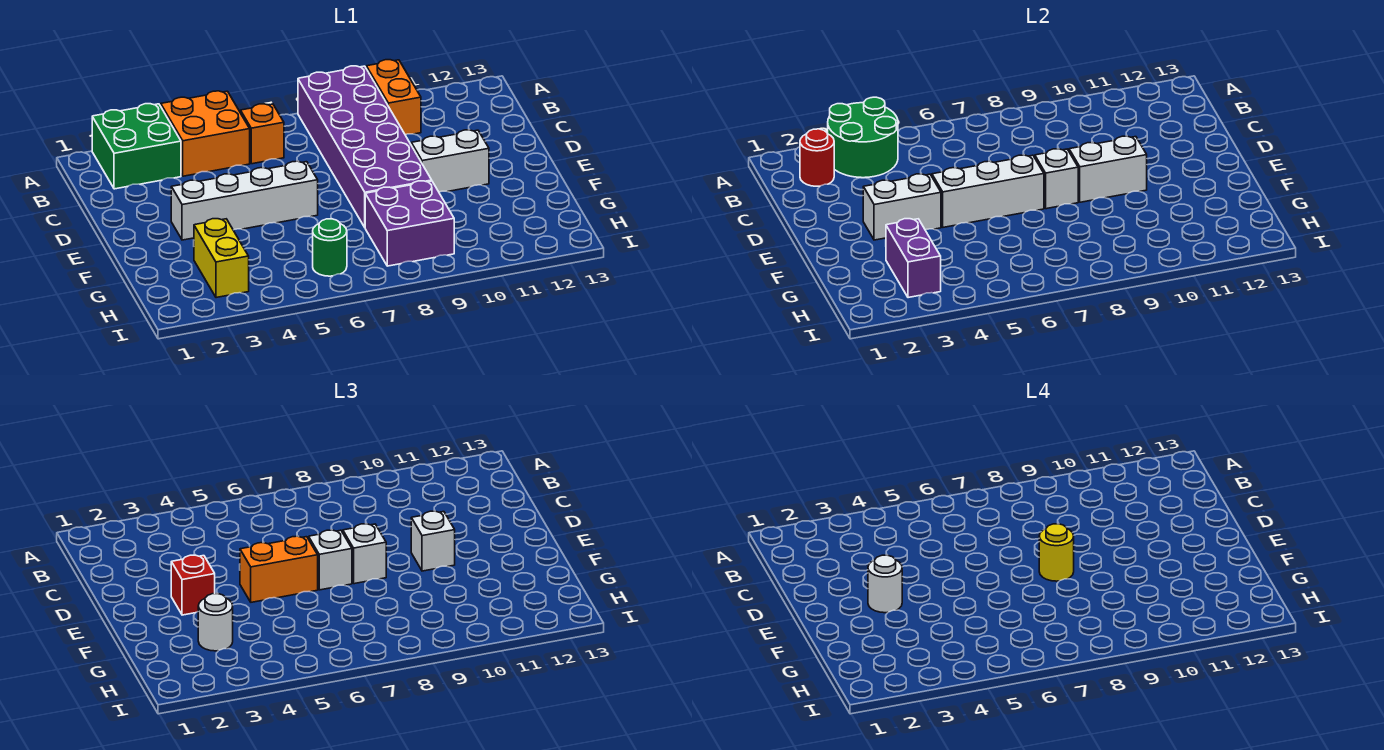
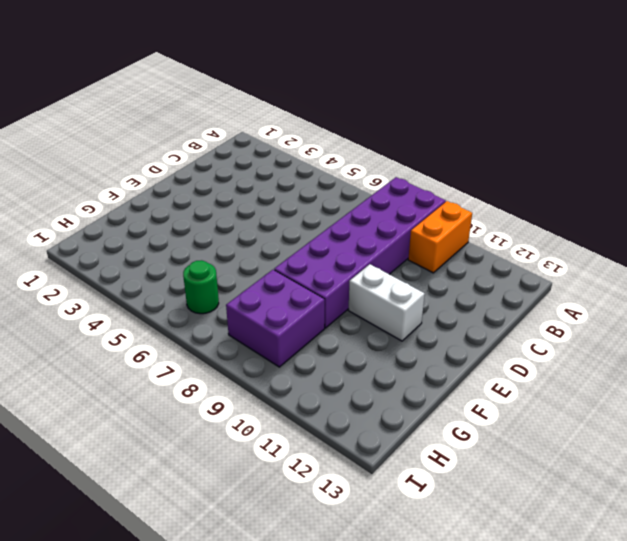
none -> green brick A2:B3 level 1
none -> orange brick A4:B5 level 1
none -> orange brick B6 level 1

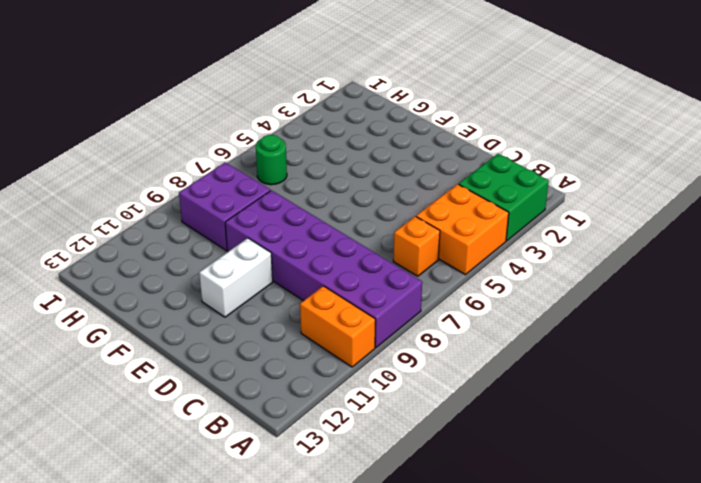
none -> white brick E3:E6 level 1
none -> yellow brick G3:H3 level 1
none -> green round brick A3:B4 level 2

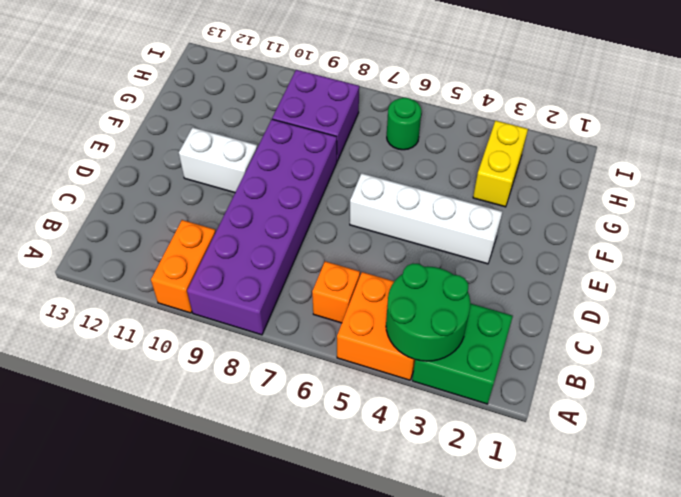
none -> red round brick B2 level 2
none -> white brick E3:E4 level 2
none -> white brick E5:E7 level 2

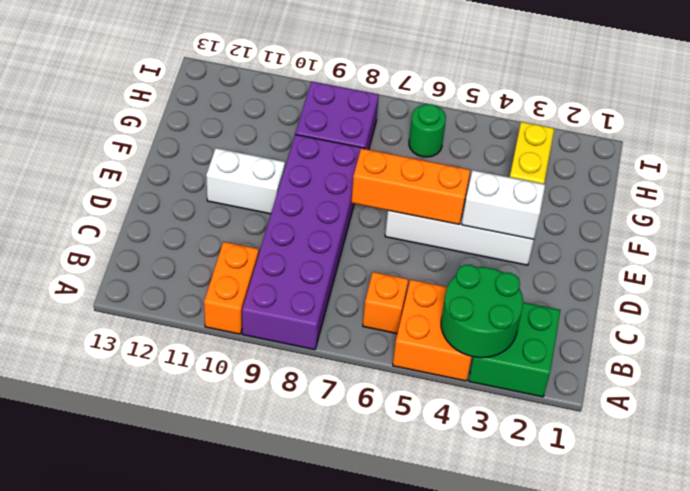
orange brick E5:E7 level 2 -> white brick E5:E7 level 2
none -> red round brick B2 level 2
none -> white brick E8 level 2
none -> white brick E9:E10 level 2

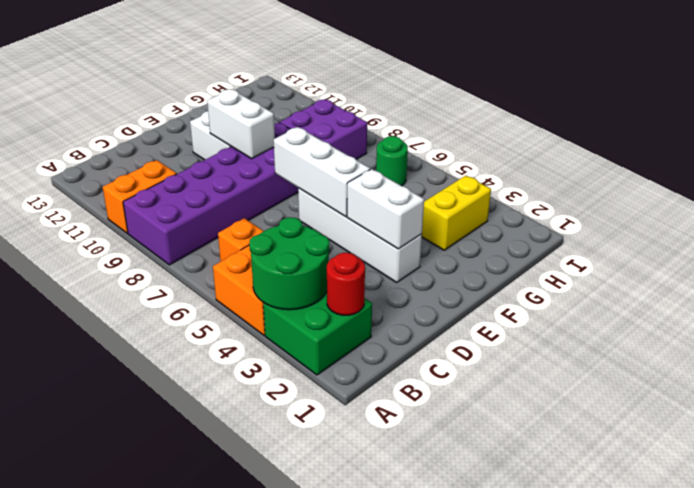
none -> white brick E8 level 2
none -> purple brick G3:H3 level 2
none -> red brick E3 level 3

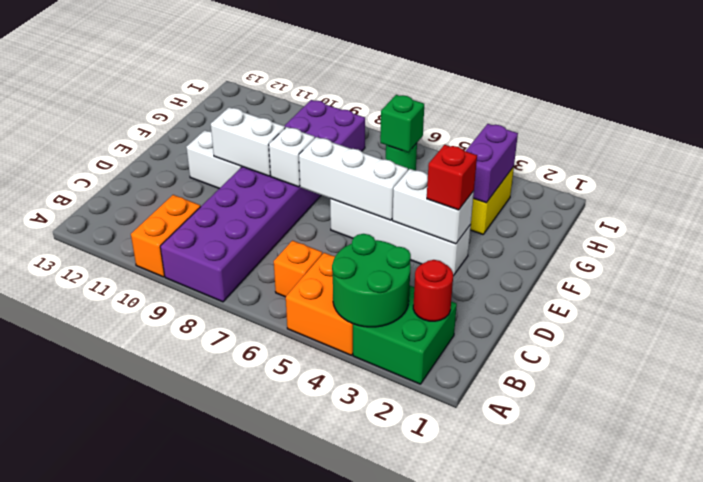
green brick H6 level 2 -> none
none -> orange brick E5:E6 level 3
none -> white brick E7 level 3
none -> white brick E8 level 3

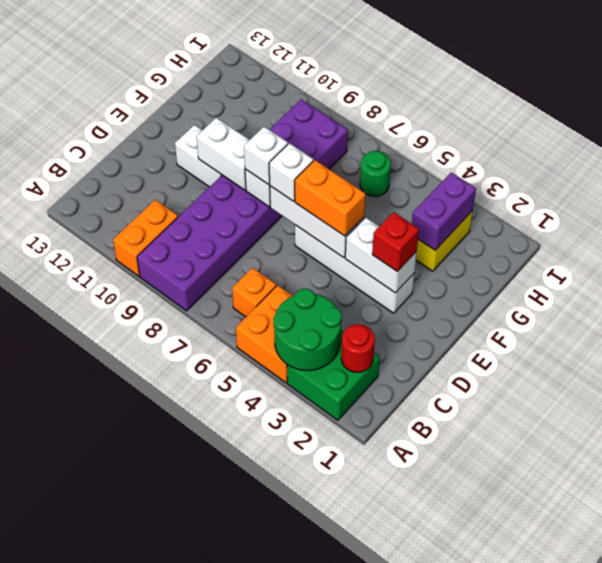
none -> white brick E10 level 3
none -> white round brick G3 level 3
none -> white round brick E3 level 4

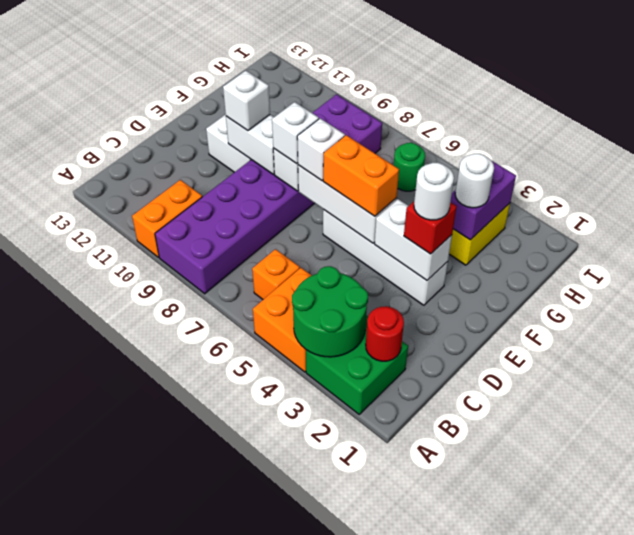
none -> yellow round brick E8 level 4

